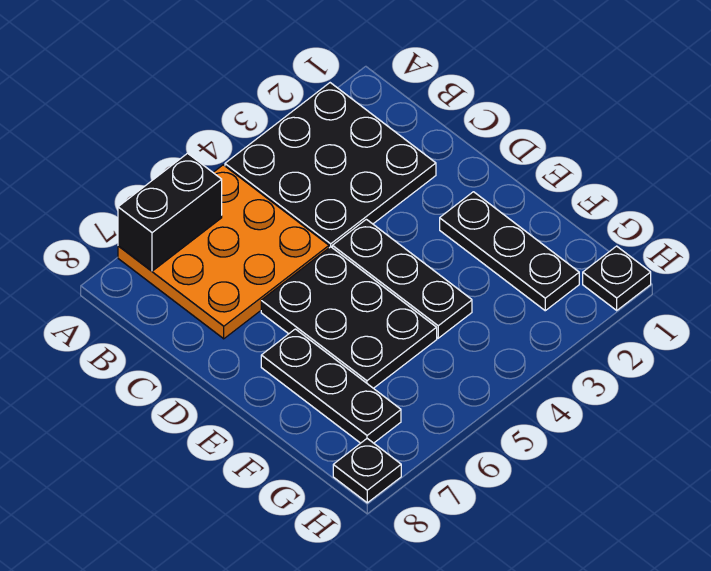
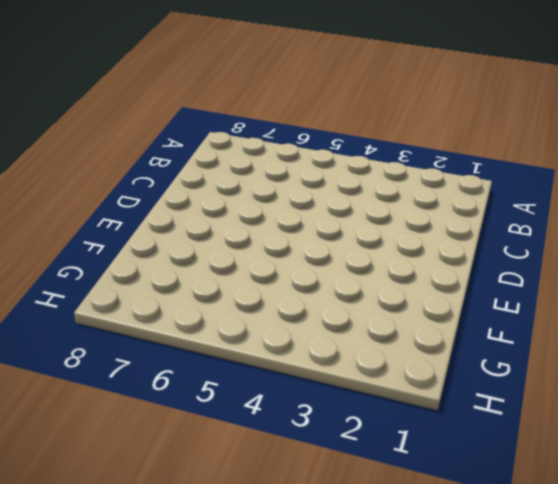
none -> black plate A2:C4 level 1
none -> orange plate A5:C7 level 1

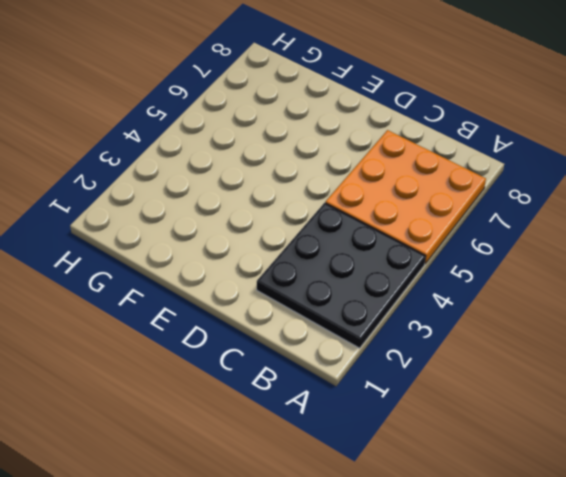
none -> black plate D4:F4 level 1
none -> black plate D5:F6 level 1

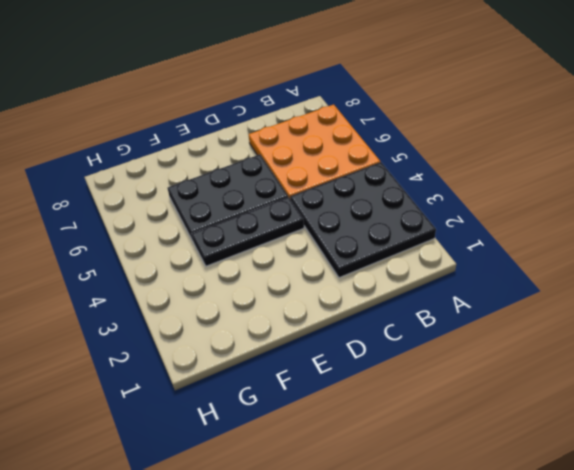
none -> black plate E2:G2 level 1
none -> black plate E7:G7 level 1

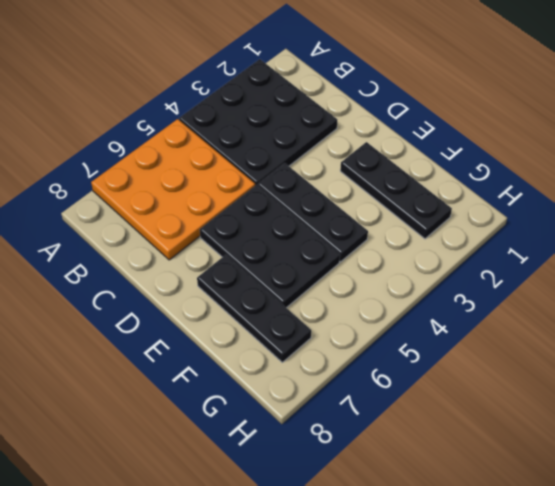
none -> black plate H1 level 1
none -> black plate H8 level 1

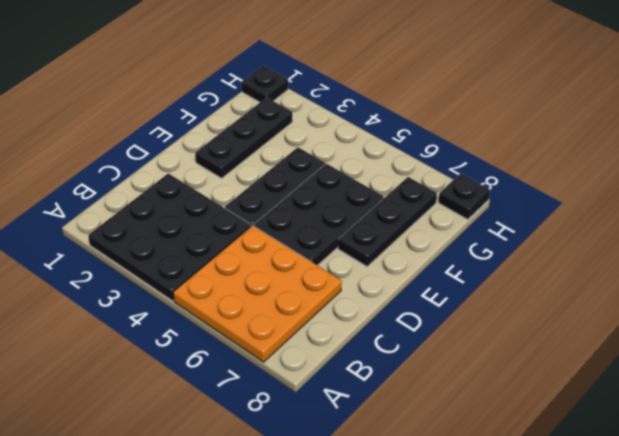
none -> black brick A6:A7 level 2

